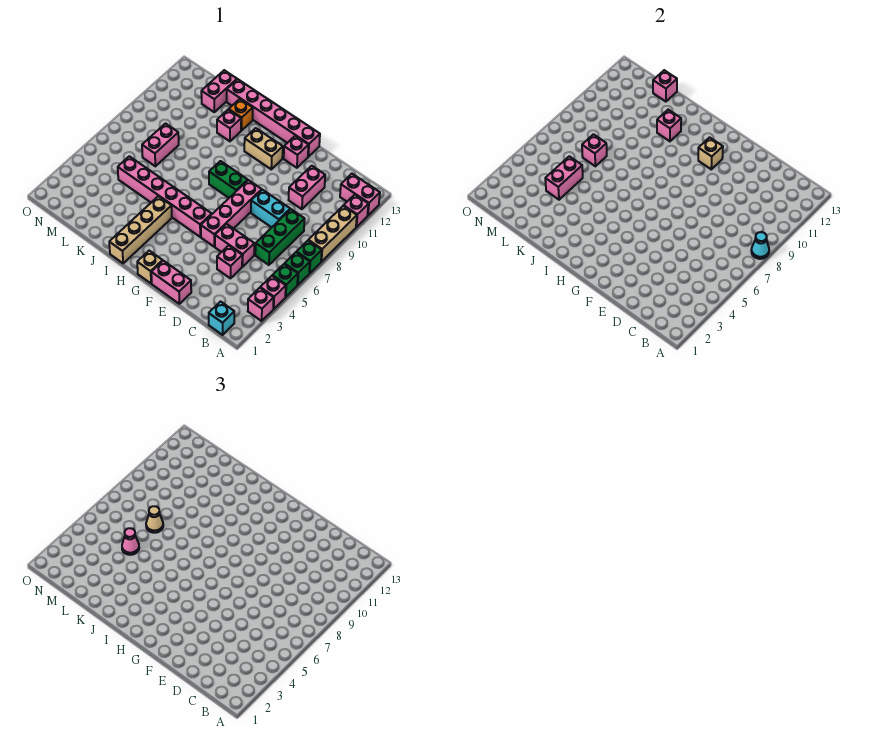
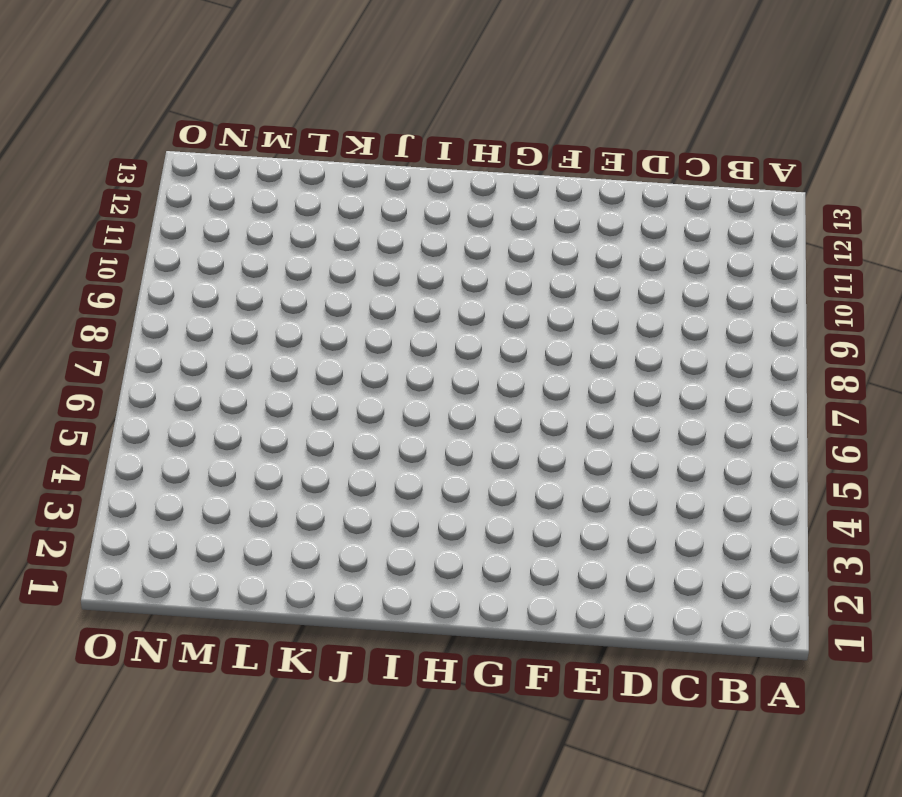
none -> pink brick A3 level 1
none -> pink brick A4 level 1
none -> green brick A5 level 1
none -> green brick A6 level 1

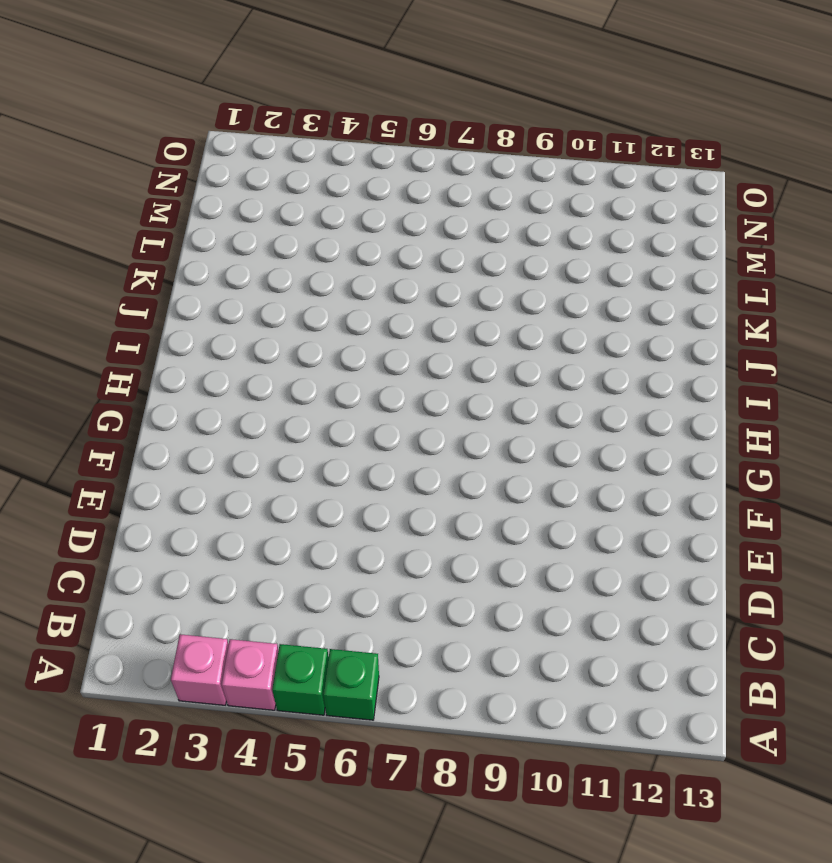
none -> green brick A7 level 1
none -> tan brick A8:A10 level 1
none -> pink brick A11 level 1
none -> pink brick A12:B12 level 1

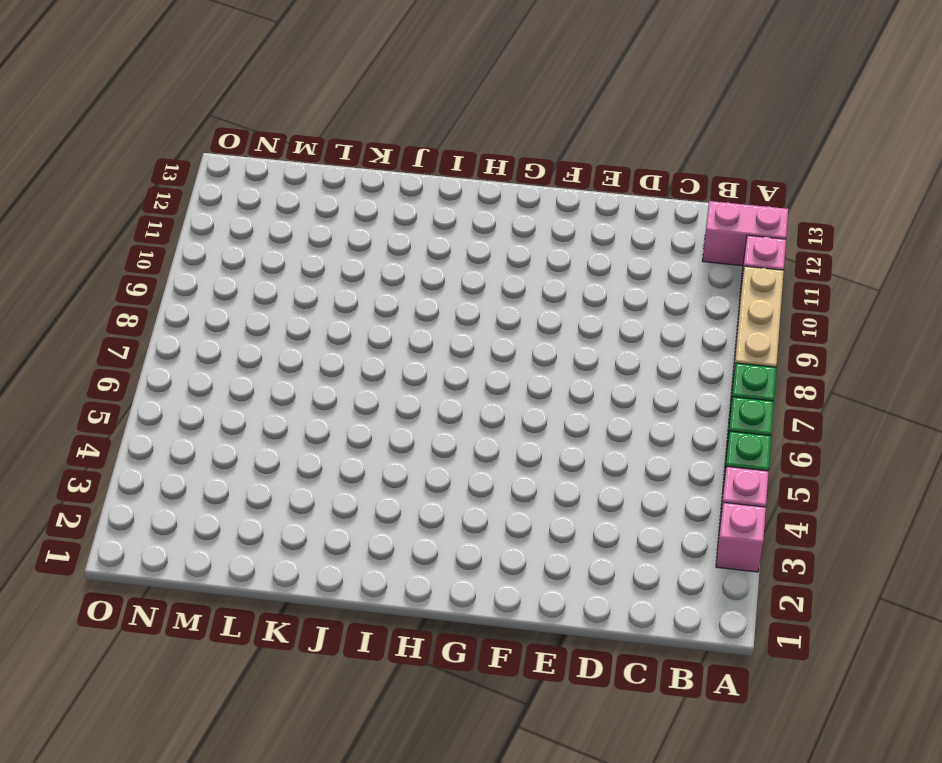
none -> cyan brick B1 level 1
none -> green brick C6:C8 level 1
none -> pink brick D4 level 1
none -> pink brick D5:E5 level 1

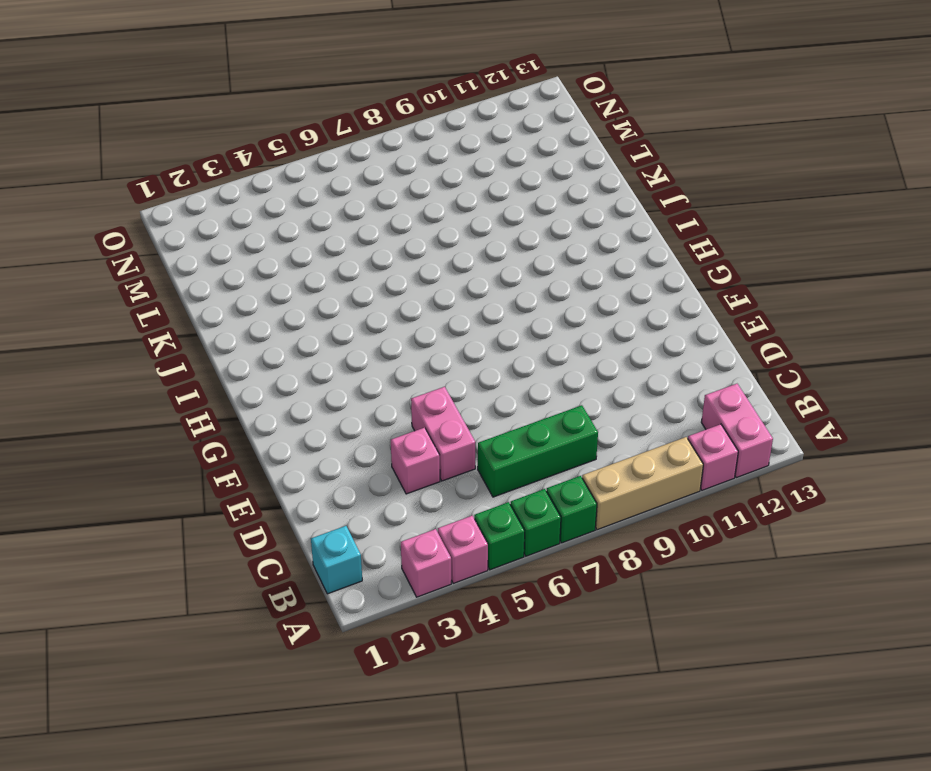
none -> cyan brick D8:E8 level 1
none -> pink brick D10:D11 level 1
none -> pink brick E1:F1 level 1
none -> pink brick F5:F8 level 1

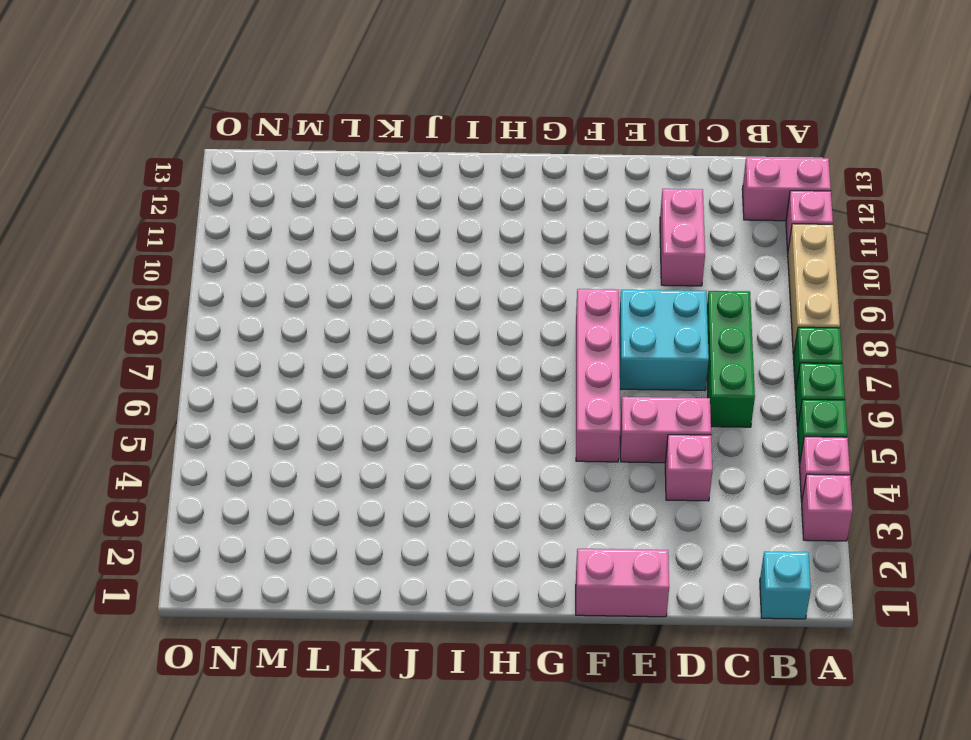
cyan brick D7:E8 level 1 -> cyan brick D8:E8 level 1
none -> pink brick F12 level 1
none -> pink brick F13:K13 level 1
none -> tan brick G1 level 1
none -> pink brick G5:L5 level 1

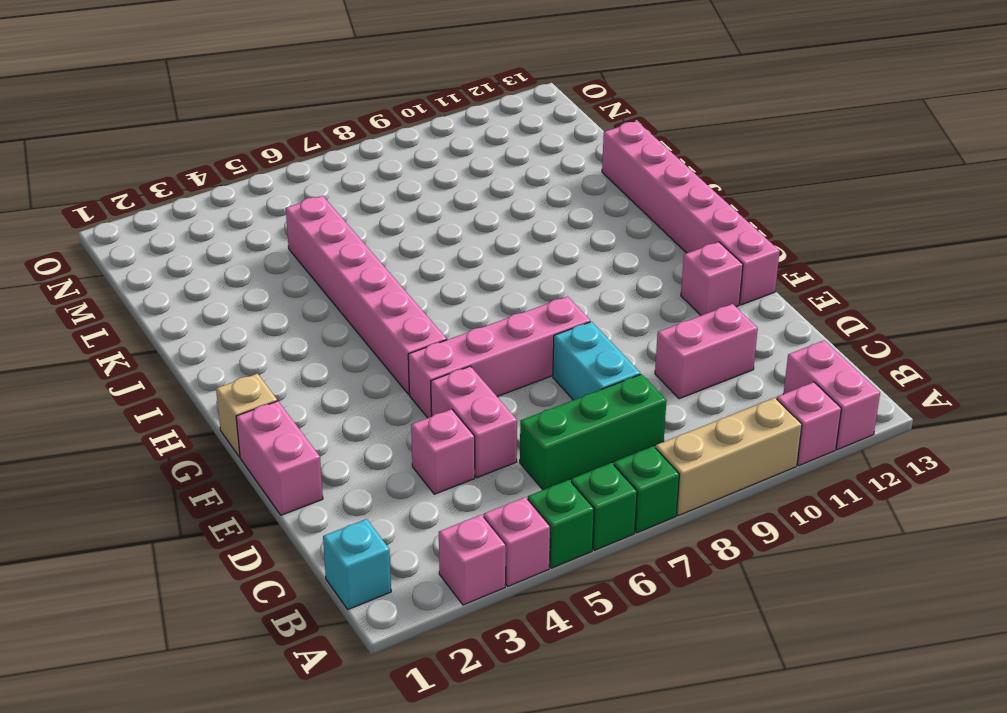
none -> green brick G8:H8 level 1
none -> tan brick G11:H11 level 1
none -> tan brick I1:I4 level 1
none -> pink brick J11 level 1

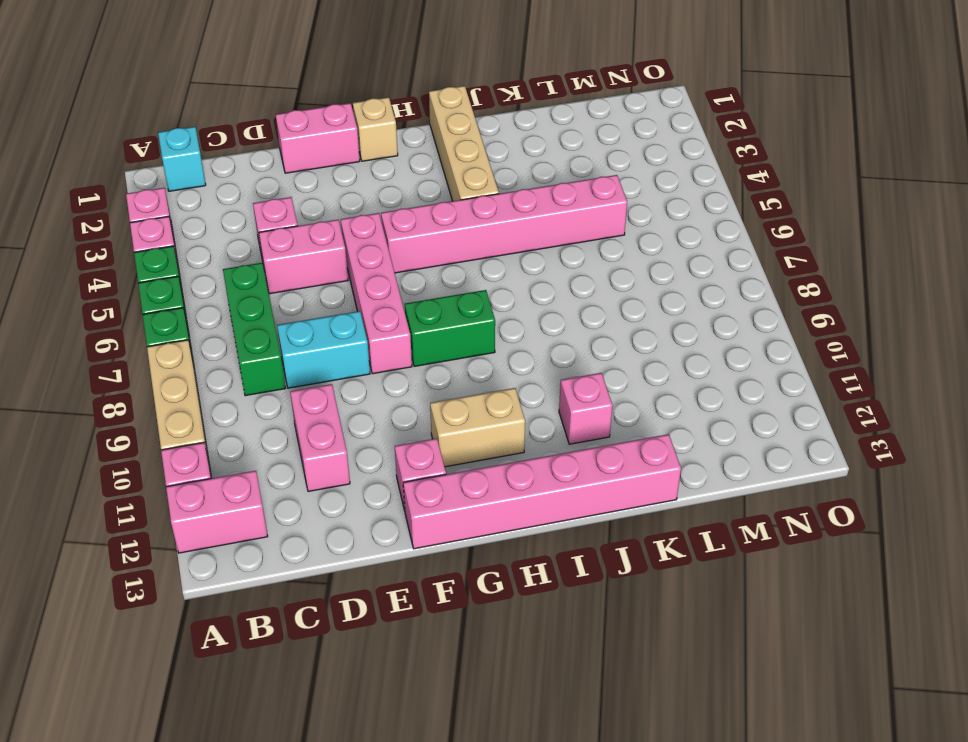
none -> orange brick J12 level 1
none -> pink brick L7:L8 level 1
none -> pink brick L12:L13 level 1
none -> cyan cone A8 level 2

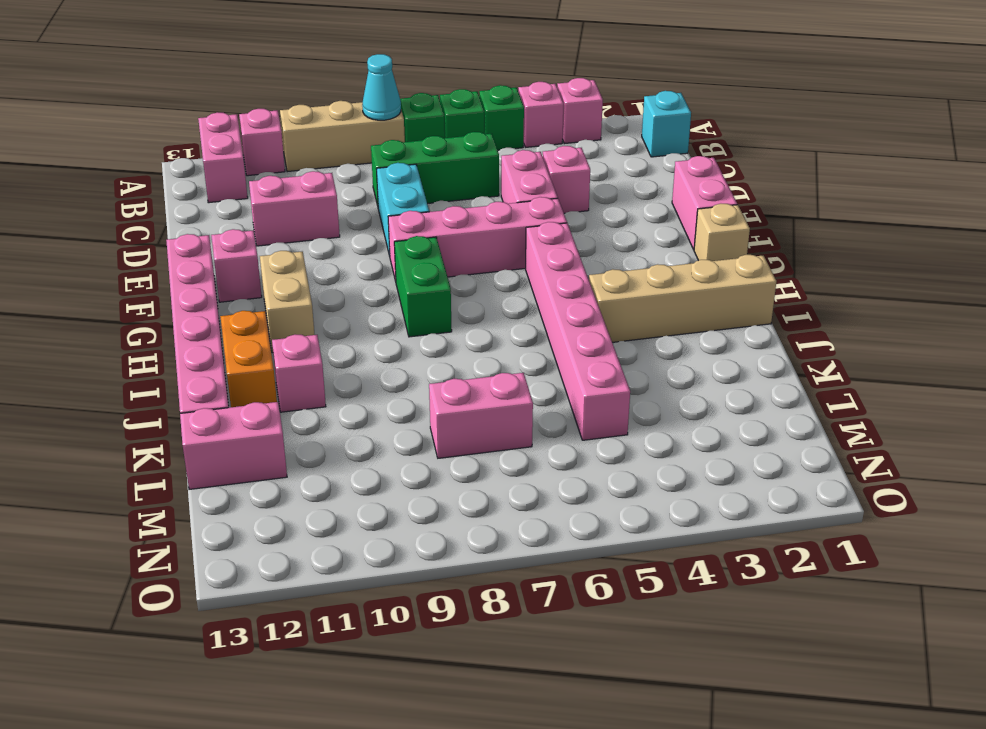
orange brick I12:J12 level 1 -> orange brick J12 level 1
none -> tan brick G11 level 2
none -> pink brick J11 level 2
none -> pink brick L4:L5 level 2
none -> pink brick L7 level 2

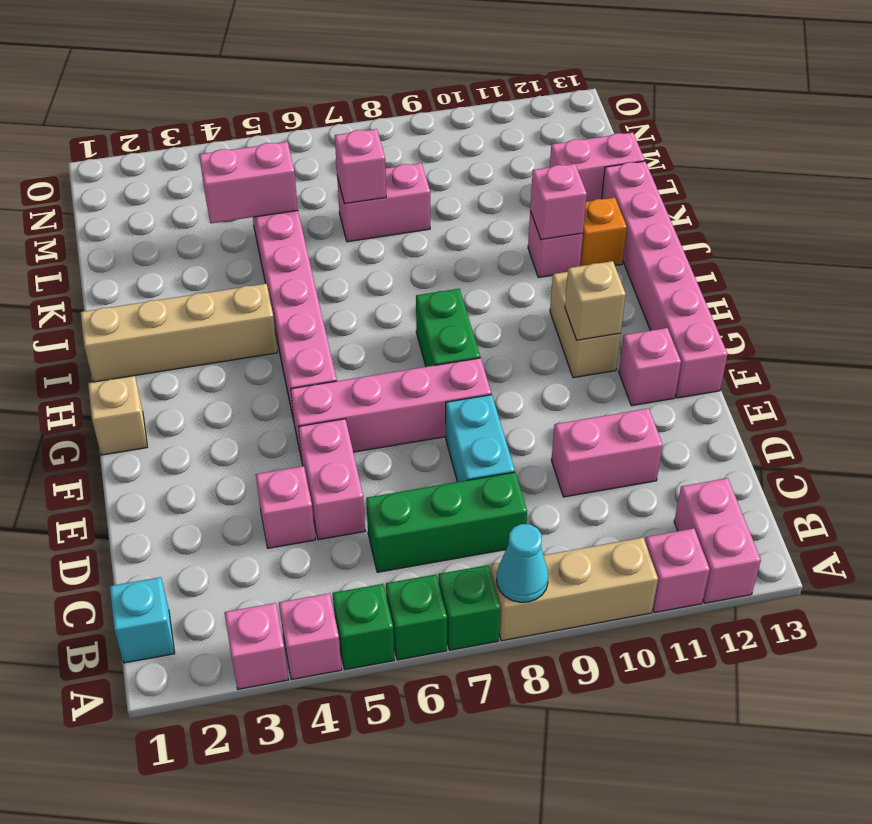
none -> pink brick E1:F1 level 1
none -> pink brick L13 level 2
none -> pink cone L5 level 3
none -> tan cone L7 level 3

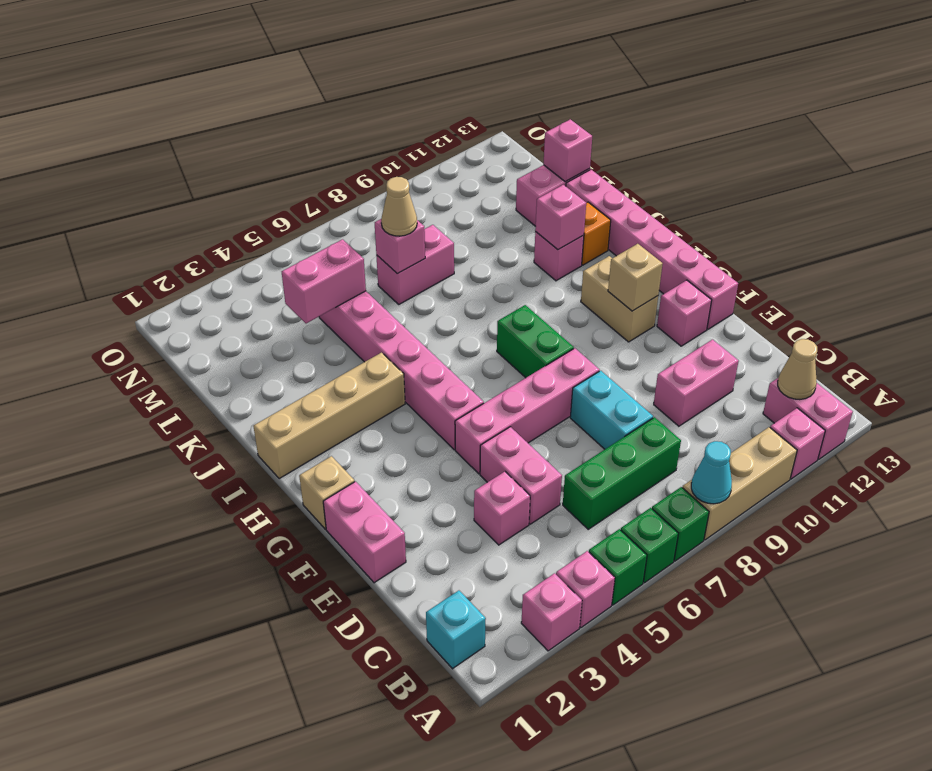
tan cone B12 level 2 -> none
none -> pink cone L5 level 3

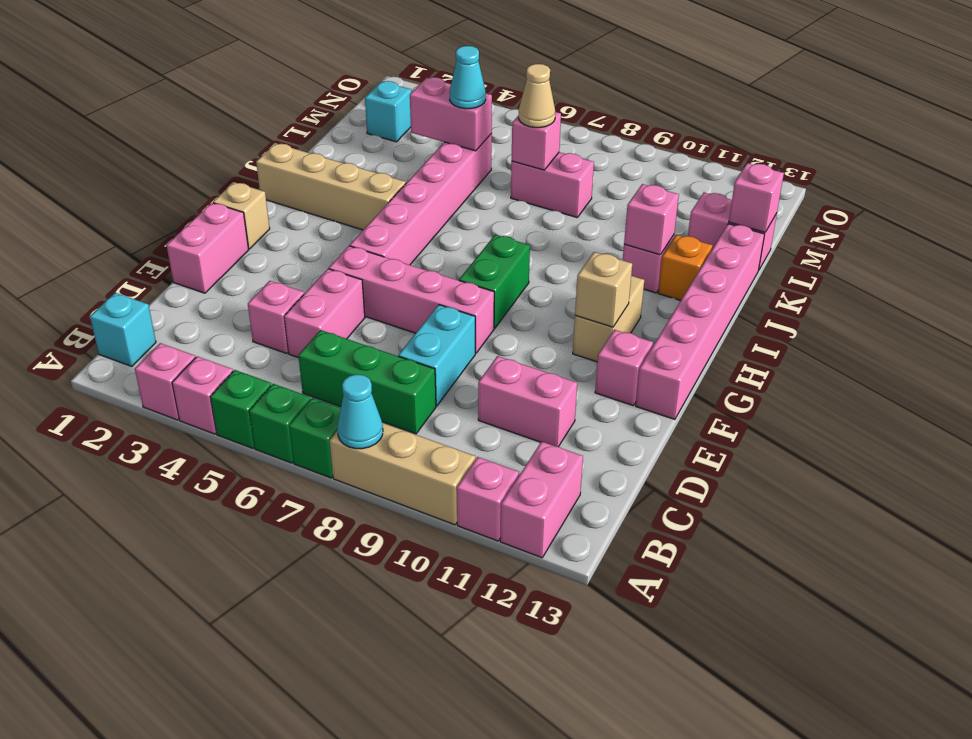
cyan cone L5 level 3 -> pink cone L5 level 3
cyan brick M2 level 1 -> none

